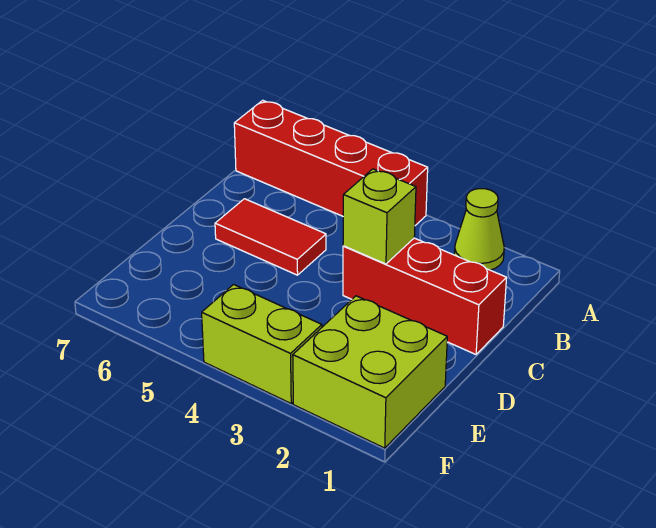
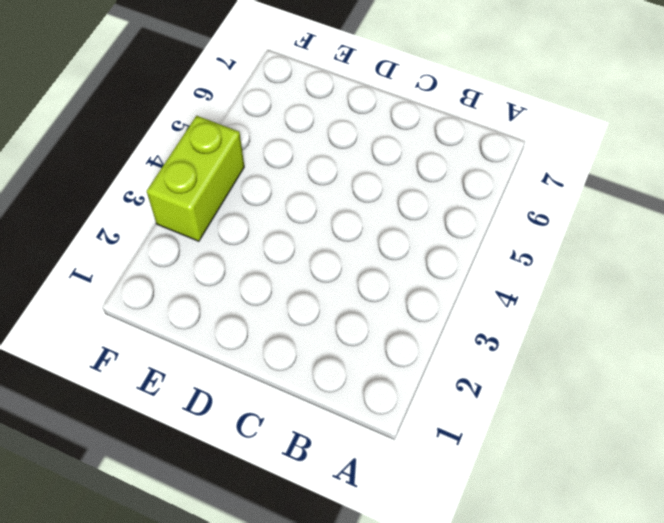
none -> lime cone A2 level 1
none -> red brick A4:A7 level 1

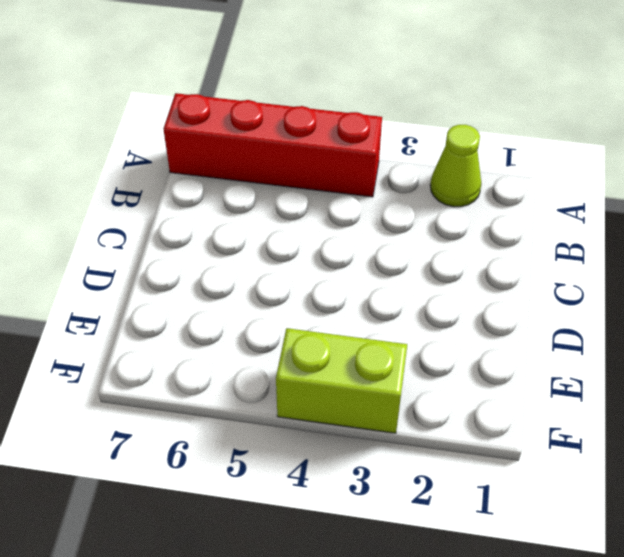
none -> red brick C1:C3 level 1
none -> red tile C5:C6 level 1

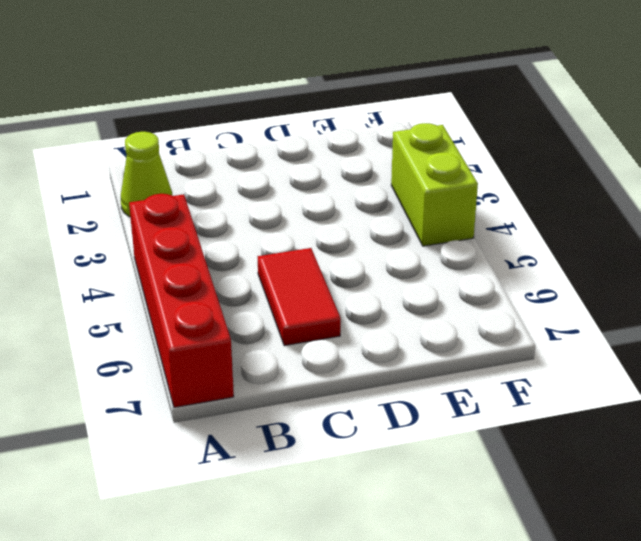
none -> red brick C1:C3 level 1
none -> lime brick E1:F2 level 1

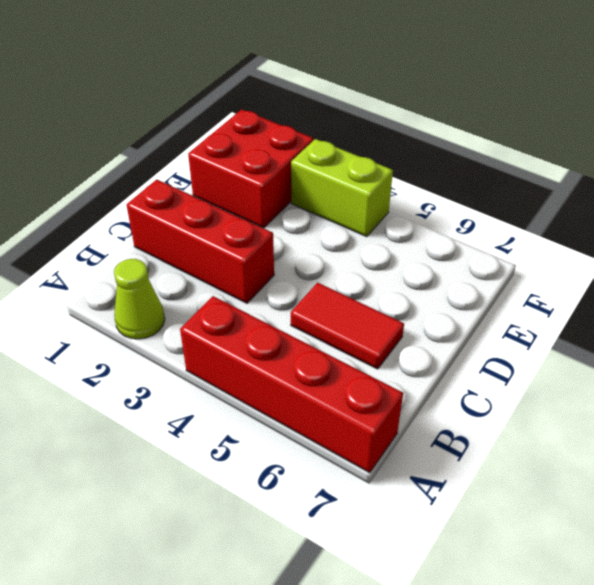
red brick E1:F2 level 1 -> lime brick E1:F2 level 1
none -> lime brick C3 level 2

